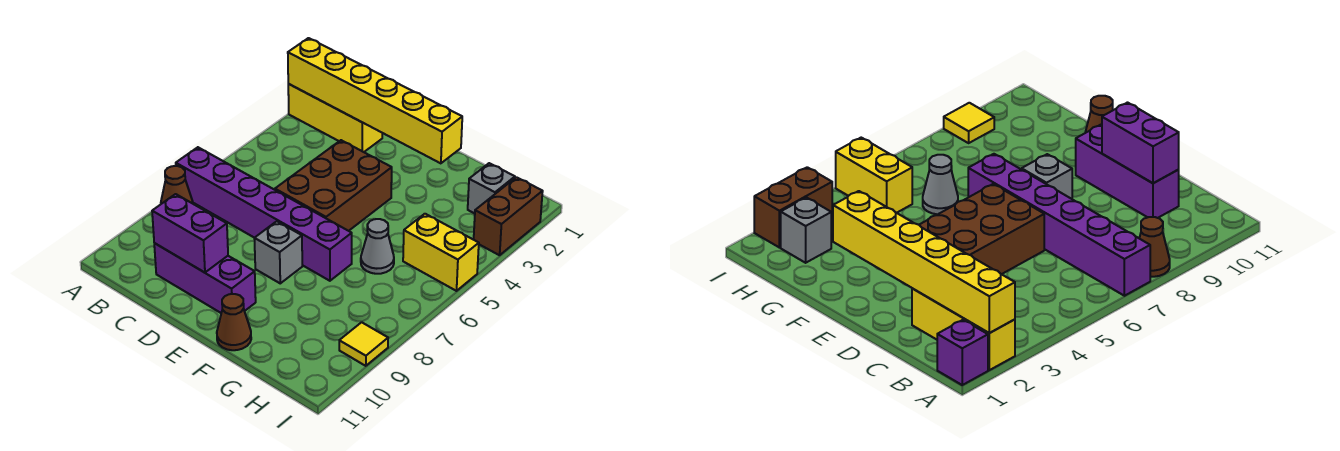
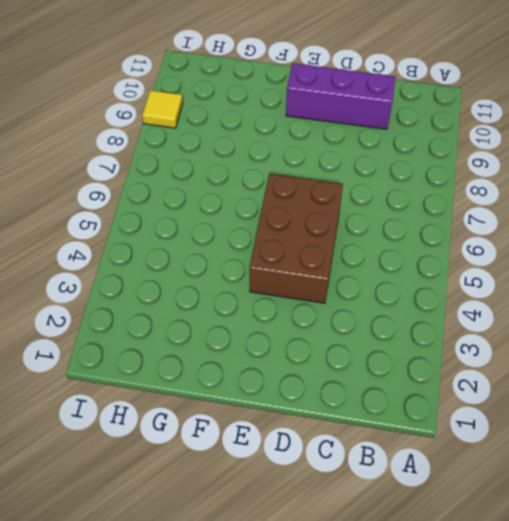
none -> purple brick A1 level 1
none -> yellow brick A2:C2 level 1
none -> purple brick A7:F7 level 1

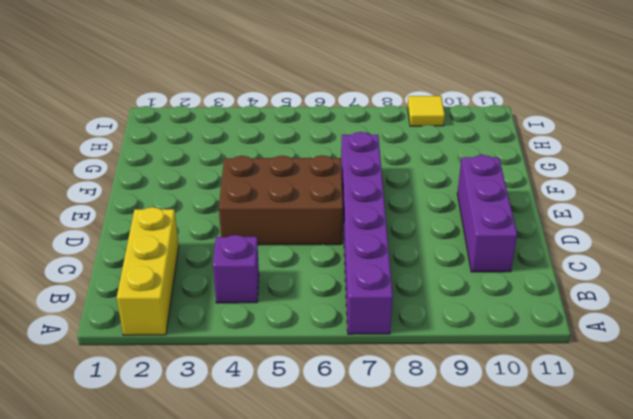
purple brick B4 level 1 -> purple brick A1 level 1
none -> brown cone A8 level 1
none -> grey brick E8 level 1
none -> brown cone F11 level 1

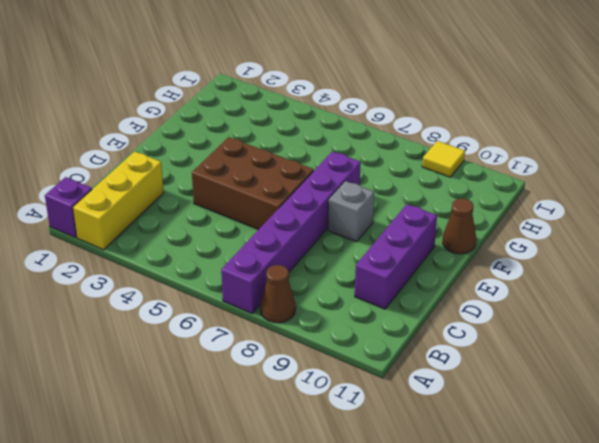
none -> grey cone G6 level 1
none -> grey brick H2 level 1
none -> yellow brick H5:I5 level 1

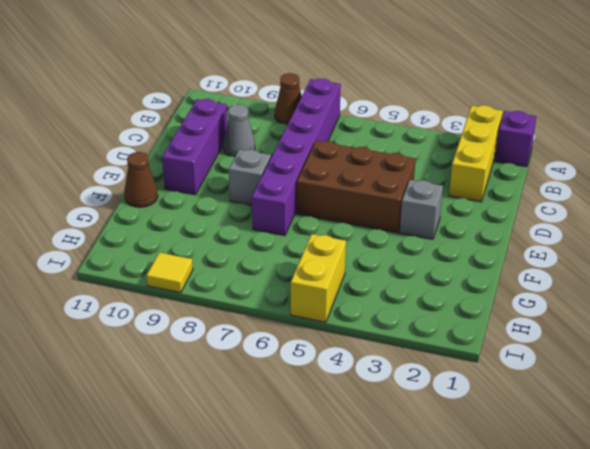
grey cone C9 level 1 -> grey cone G6 level 1
grey brick E3 level 1 -> grey brick H2 level 1
none -> brown brick I2:I3 level 1
none -> yellow brick A2:F2 level 2
none -> purple brick C10:D10 level 2

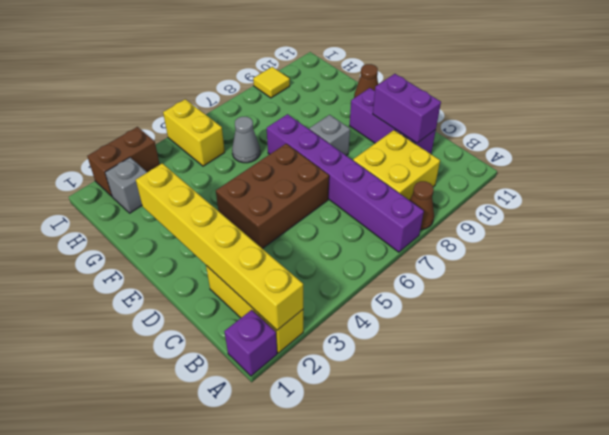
yellow brick B8:C9 level 1 -> none

